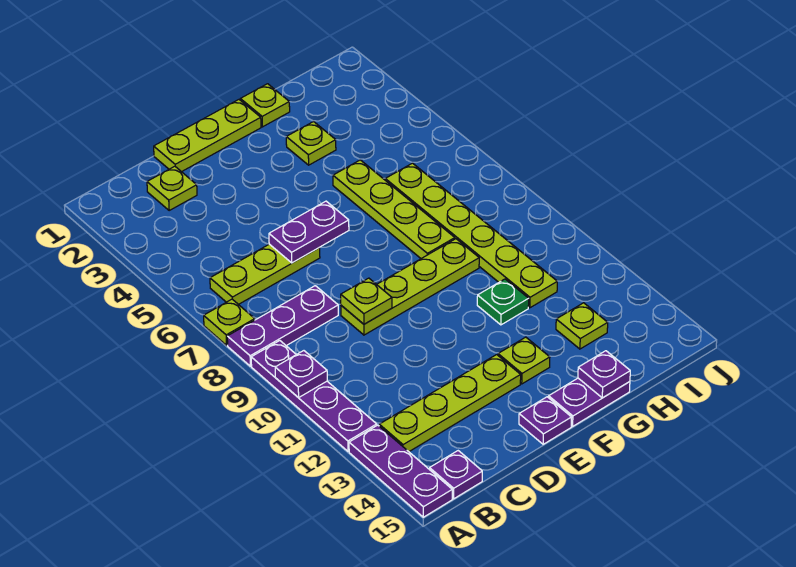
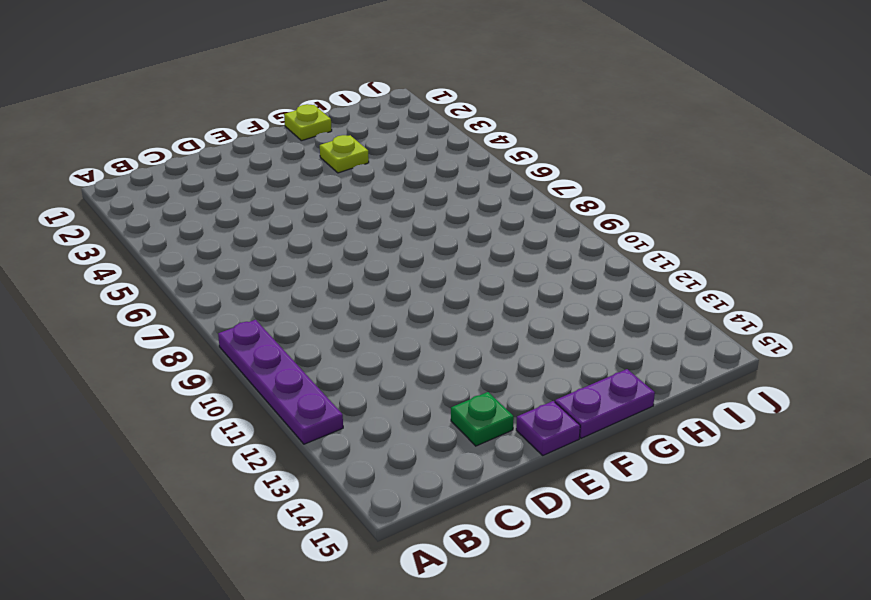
green plate D14 level 1 -> green plate G11 level 1
none -> lime plate A7 level 1
none -> purple plate A8:C8 level 1
none -> purple plate A13:A15 level 1

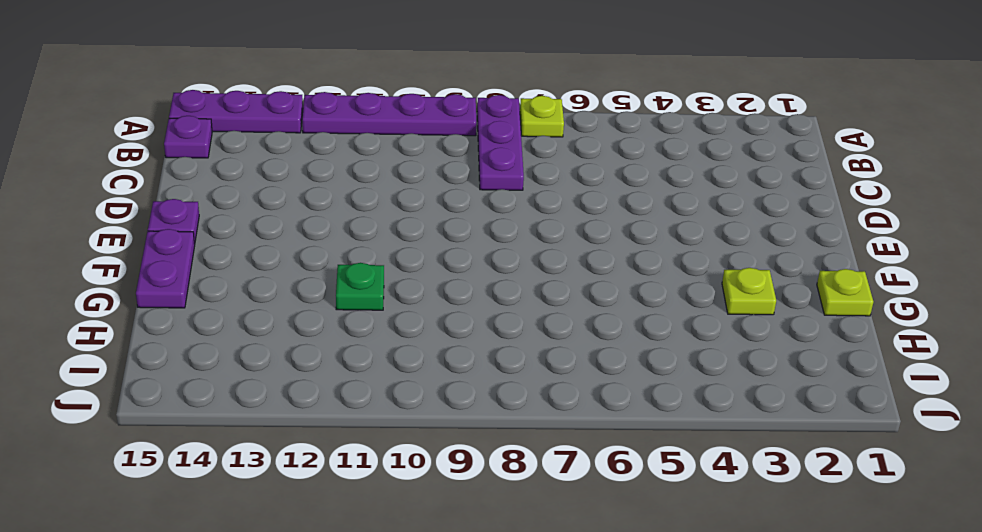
none -> lime plate B6:D6 level 1
none -> lime plate B13:E13 level 1
none -> lime plate C2 level 1

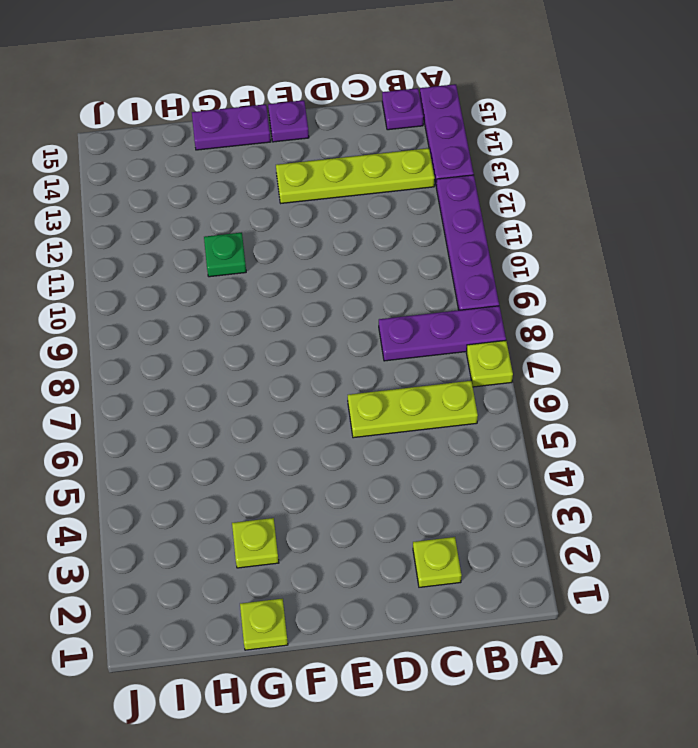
none -> lime plate D1:F1 level 1
none -> lime plate D9:G9 level 1
none -> lime plate F13 level 1

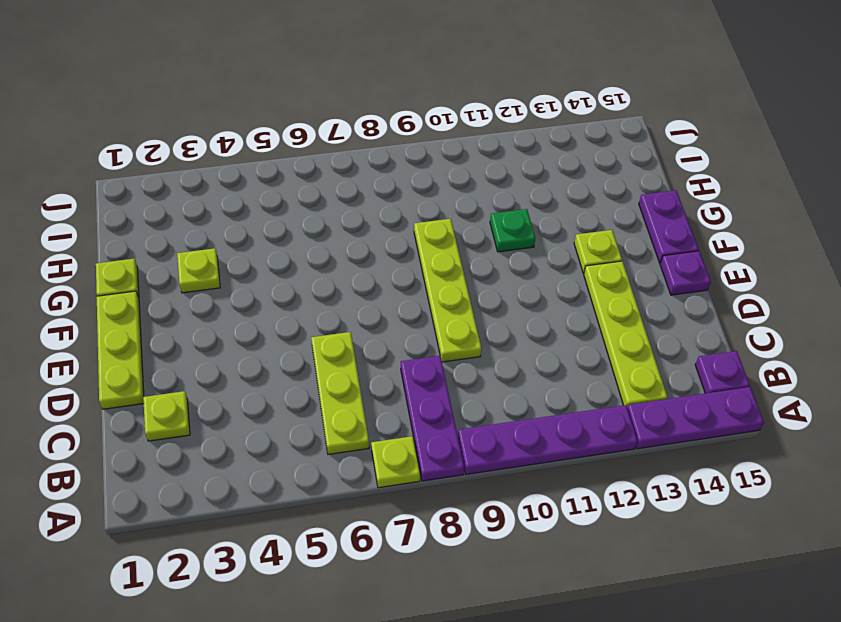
none -> lime plate G5:G8 level 1
none -> lime plate H6:H11 level 1
none -> lime plate H13 level 1

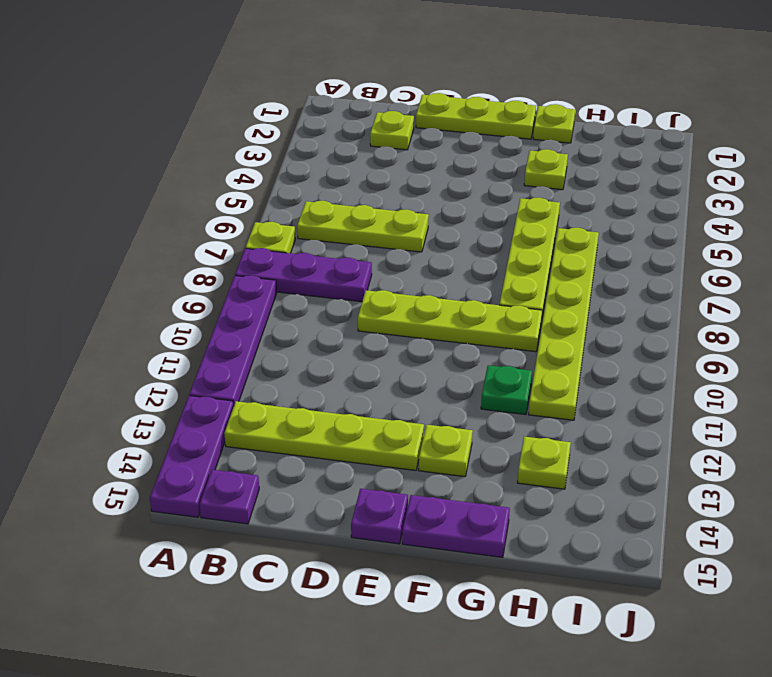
none -> purple plate A10 level 2
none -> purple plate D6:E6 level 2
none -> lime plate D9 level 2

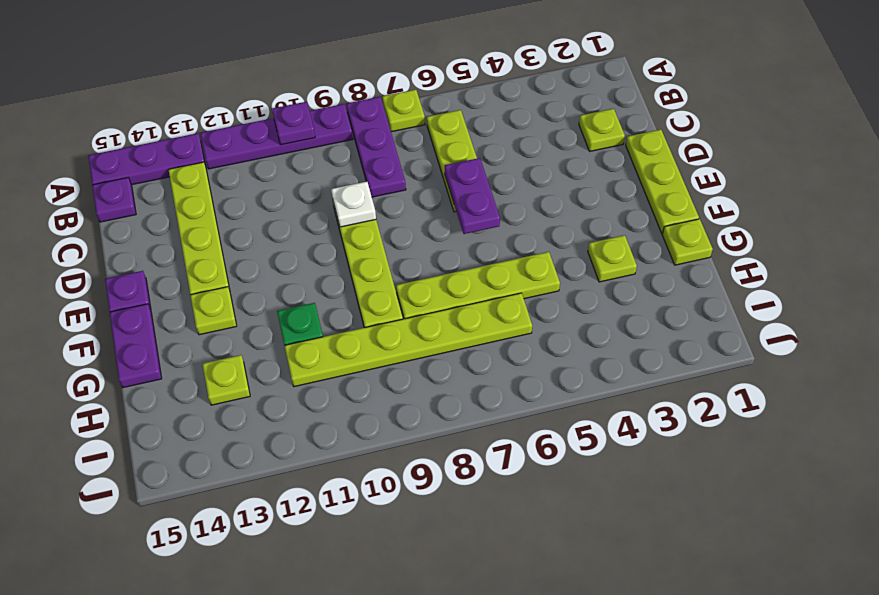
white plate D9 level 2 -> lime plate D9 level 2
none -> purple plate G15 level 2

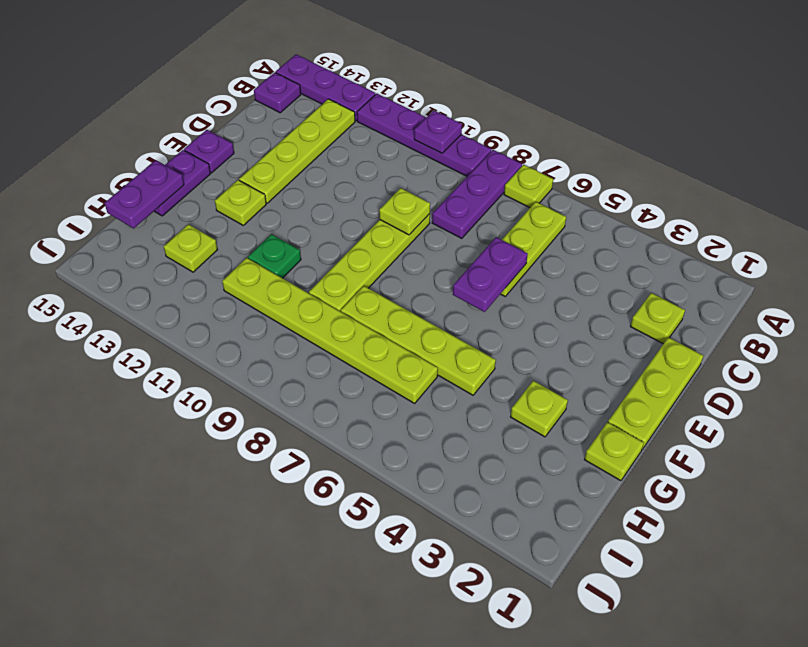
purple plate G15:H15 level 2 -> purple plate G15 level 2

